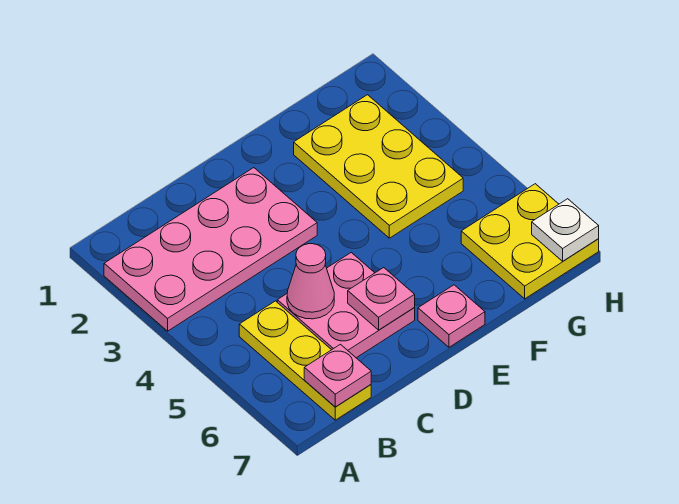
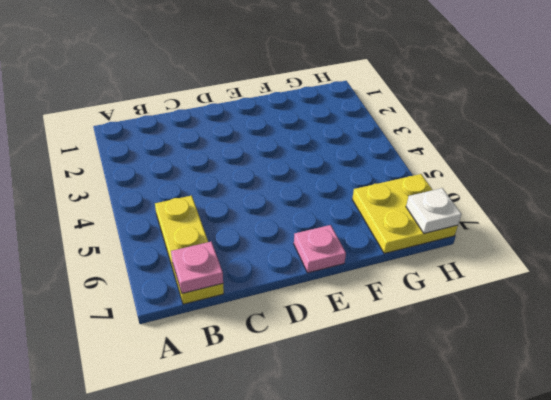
none -> pink plate A2:D3 level 1
none -> pink plate C5:D6 level 1

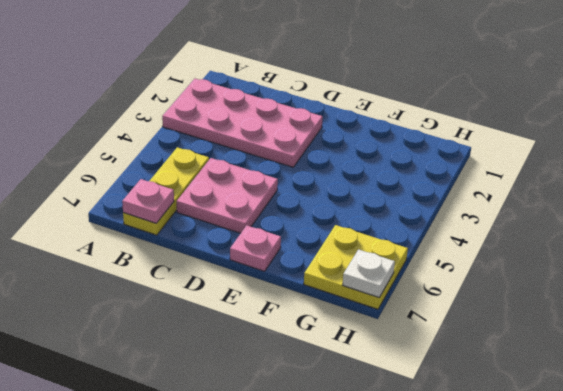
none -> yellow plate F2:G4 level 1
none -> pink cone C5 level 2

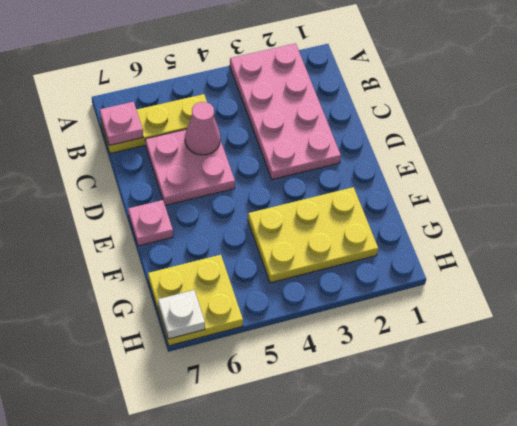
none -> pink plate D6 level 2

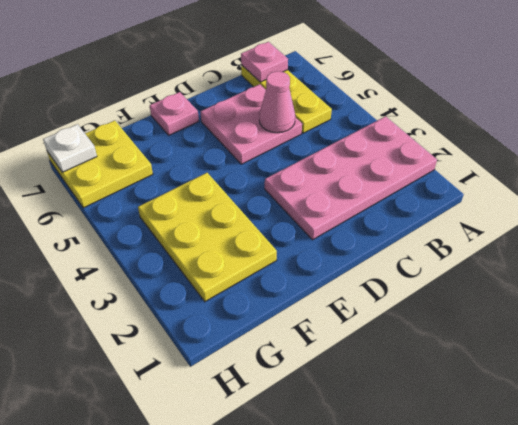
none -> pink plate D6 level 2

